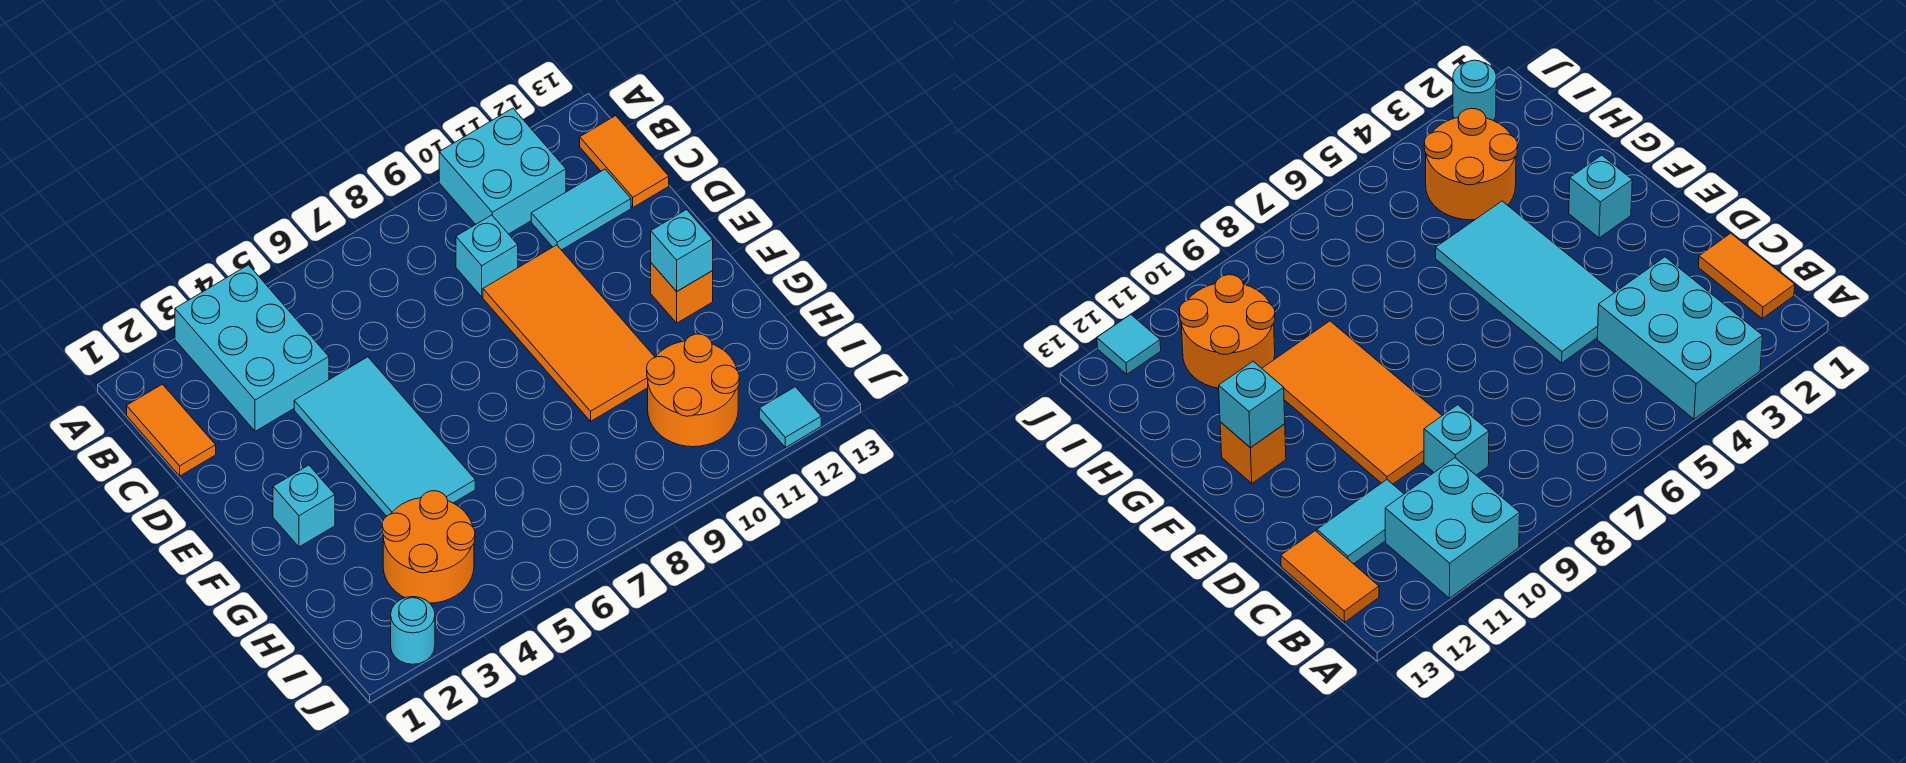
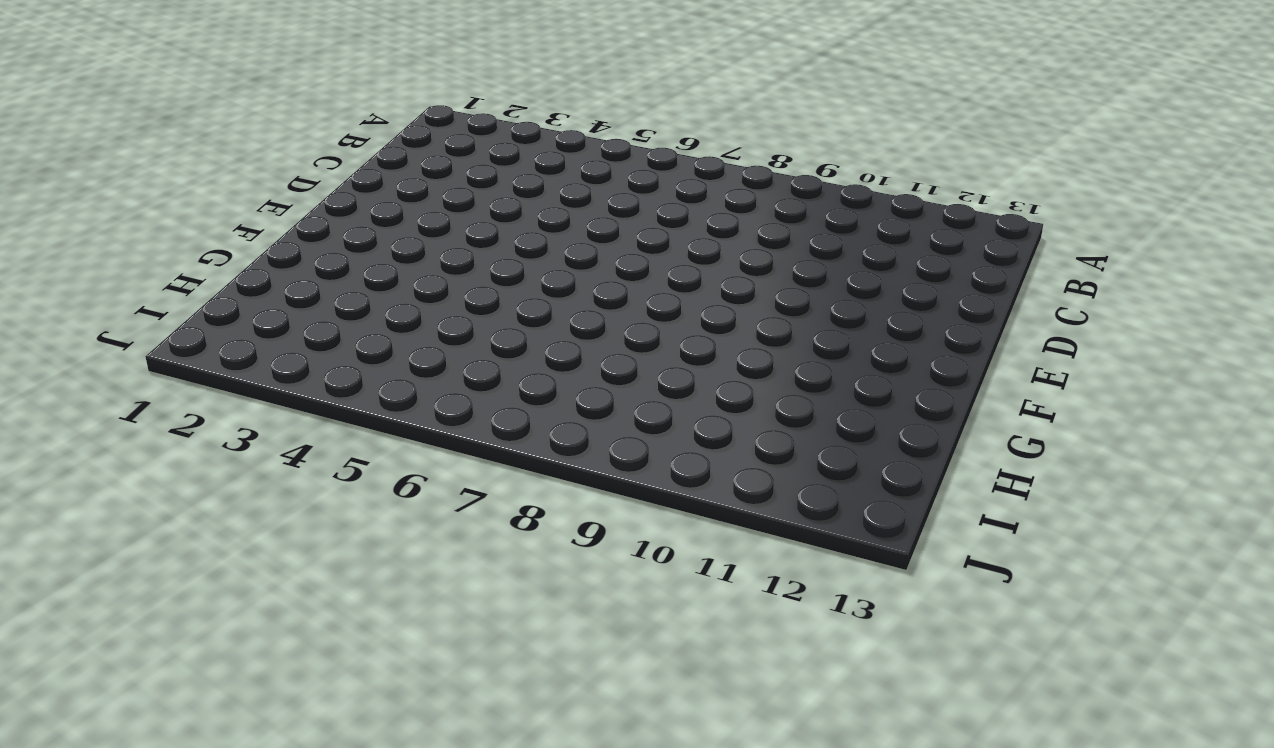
none -> cyan brick A3:C4 level 1
none -> cyan brick A10:B11 level 1
none -> orange tile B1:C1 level 1

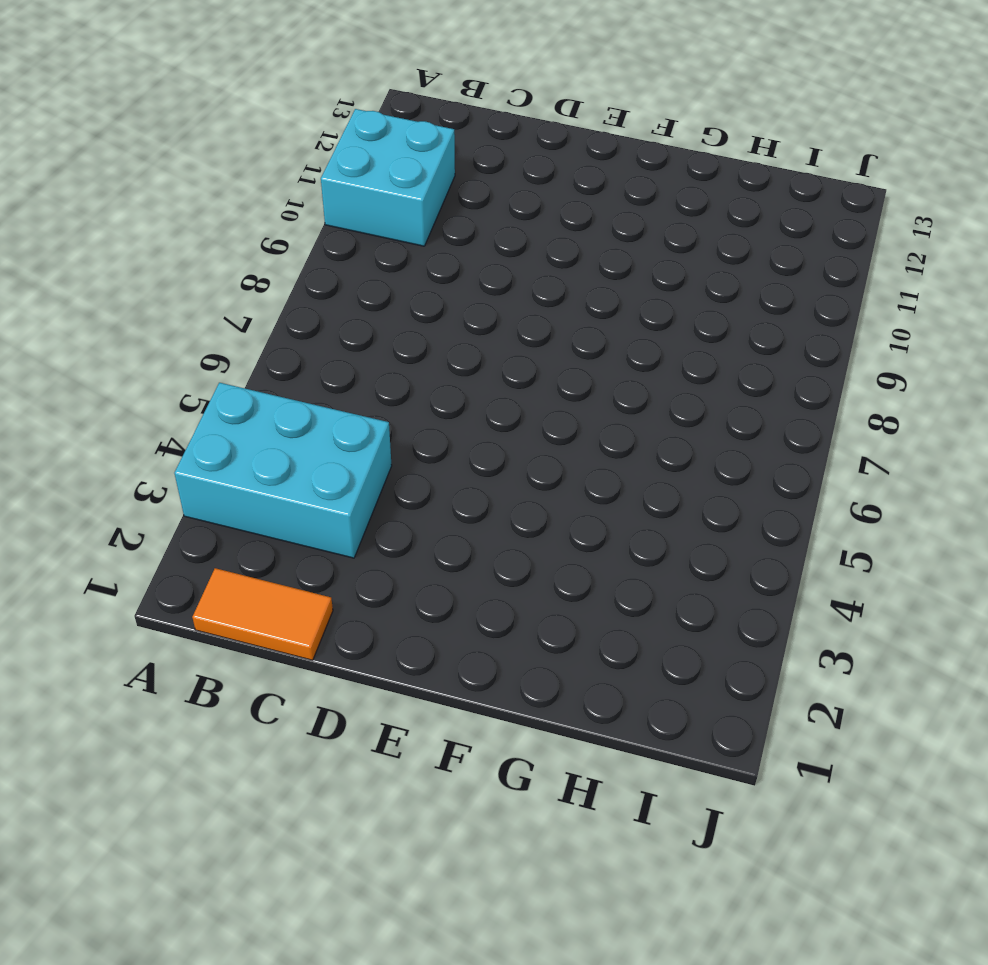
none -> orange tile B13:C13 level 1
none -> cyan brick C9 level 1
none -> cyan tile C11:C12 level 1

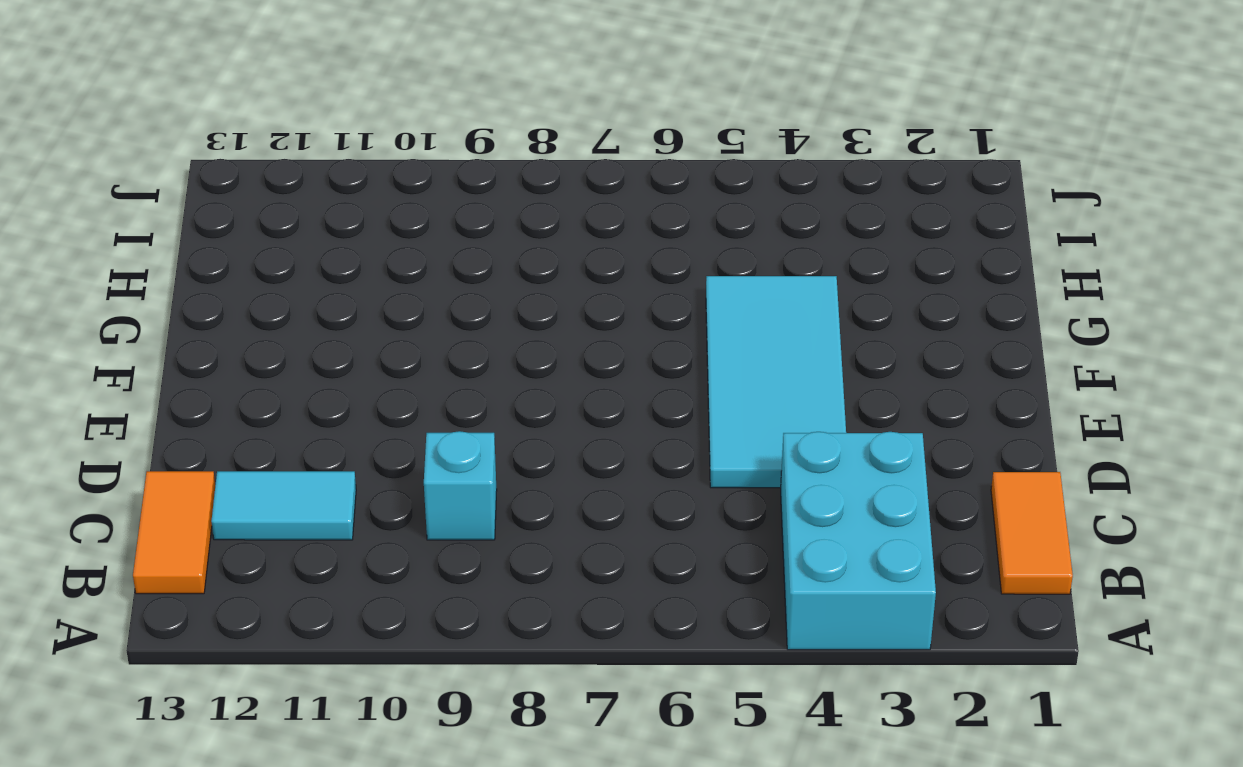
none -> cyan brick A10:B11 level 1
none -> orange tile D9:G10 level 1
none -> cyan brick F2 level 1

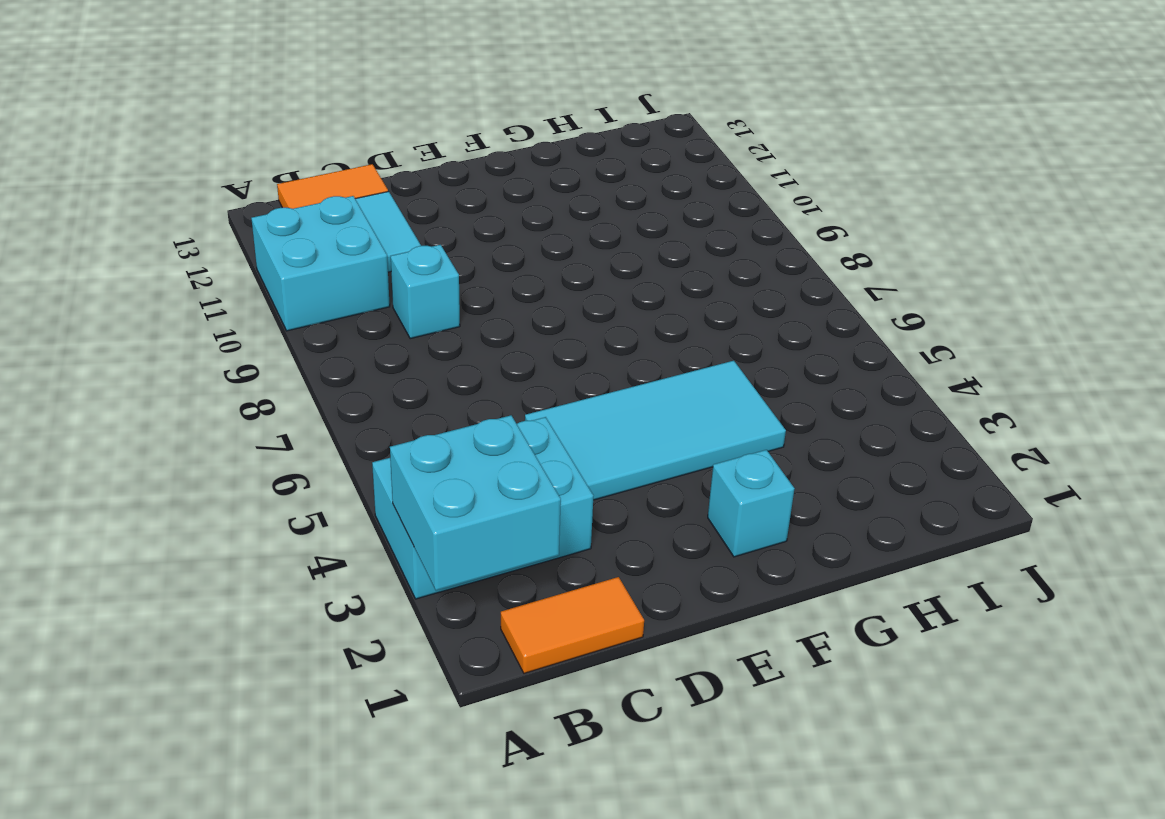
cyan brick A2:B3 level 2 -> none
none -> orange tile D9:G10 level 1
none -> orange brick F12 level 1
none -> orange round brick H3:I4 level 1

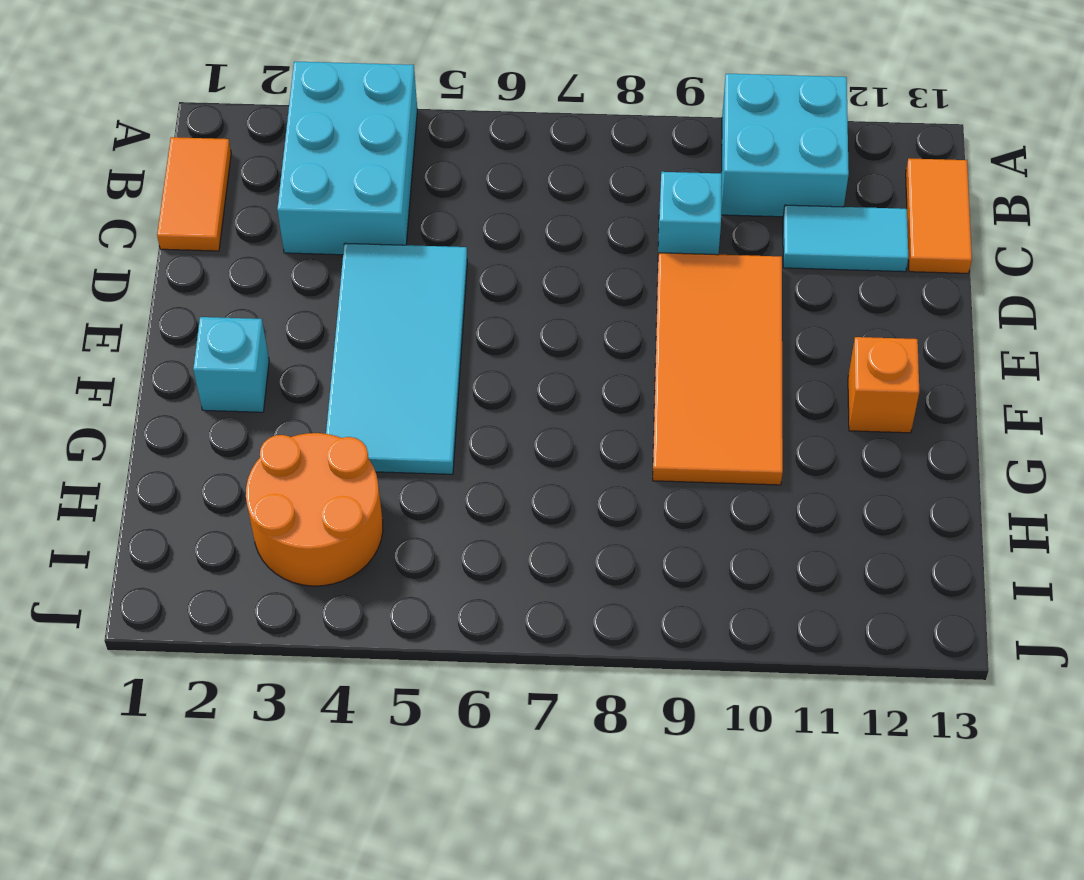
none -> orange round brick H10:I11 level 1
none -> cyan round brick J2 level 1
none -> cyan tile J12 level 1

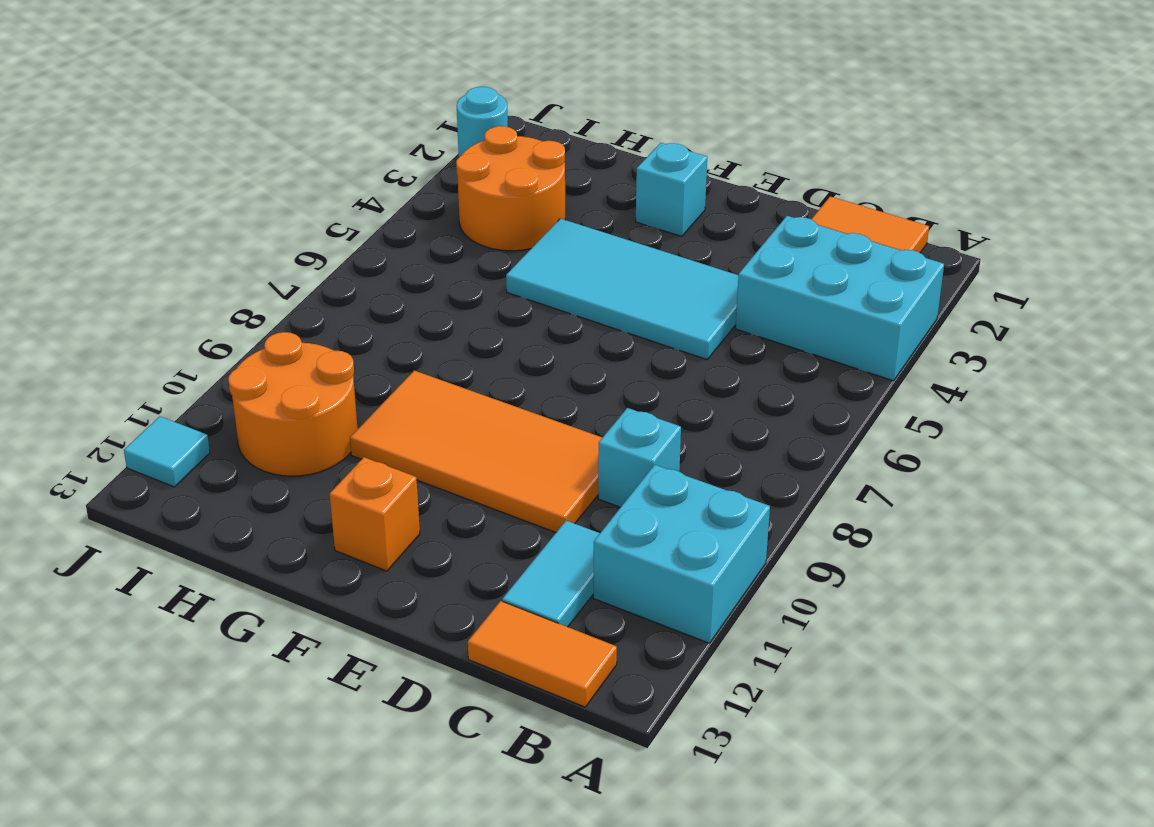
none -> cyan brick F12 level 2

